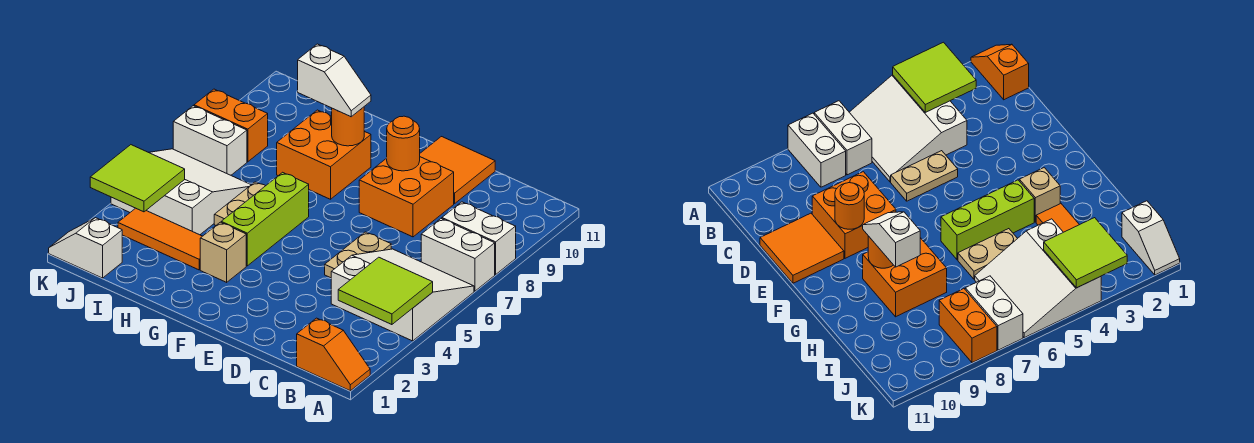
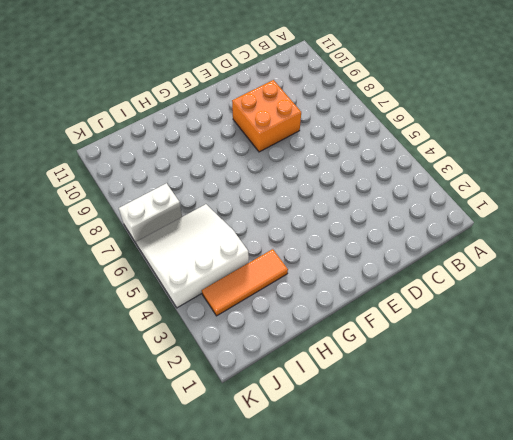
none -> orange slope A1:B1 level 1 top B
none -> white slope A4:C6 level 1 top 4
none -> white brick A7:B7 level 1

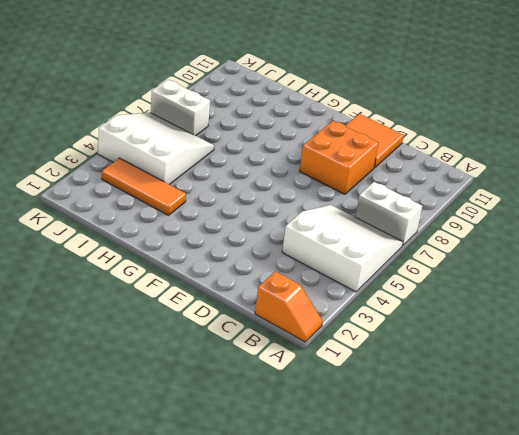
none -> white brick A8:B8 level 1
none -> tan plate D5:D6 level 1
none -> tan brick G3 level 1

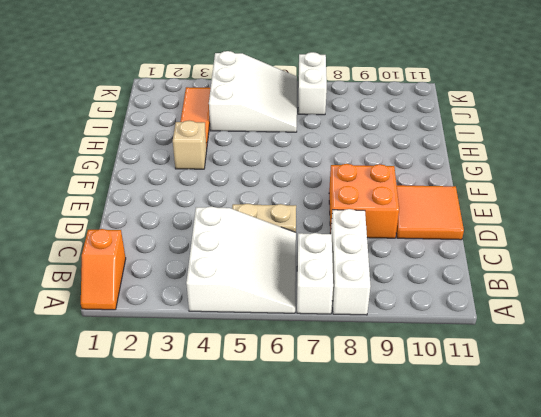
white brick A8:C8 level 1 -> white brick A8:B8 level 1
none -> lime brick G4:G6 level 1
none -> orange brick G8:H9 level 1
none -> tan plate H5:H6 level 1

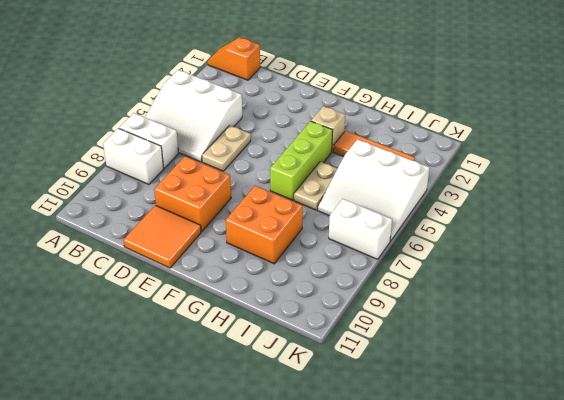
none -> white slope J1:K1 level 1 top J
none -> orange brick J8:K8 level 1
none -> lime tile A3:B4 level 2

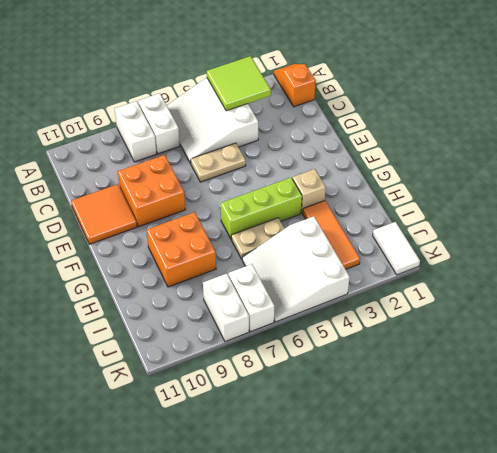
white tile J1:K1 level 1 -> white slope J1:K1 level 1 top J
white brick J8:K8 level 1 -> orange brick J8:K8 level 1
none -> orange round brick E9 level 2
none -> orange round brick G9 level 2
none -> lime tile J3:K4 level 2

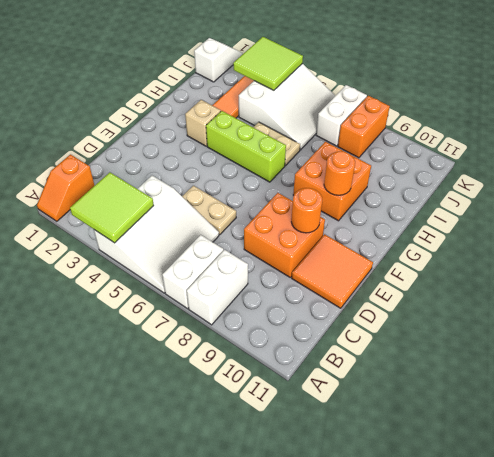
none -> white slope G9:H9 level 3 top H

